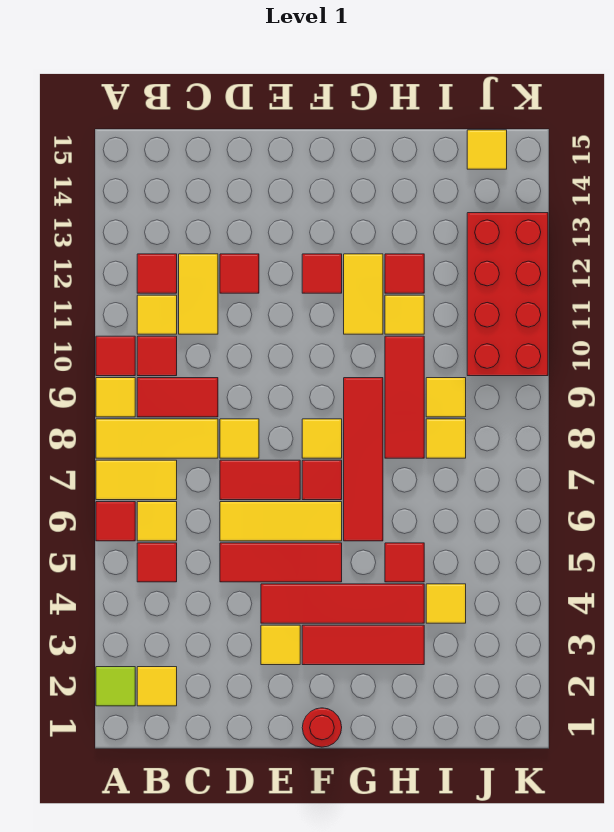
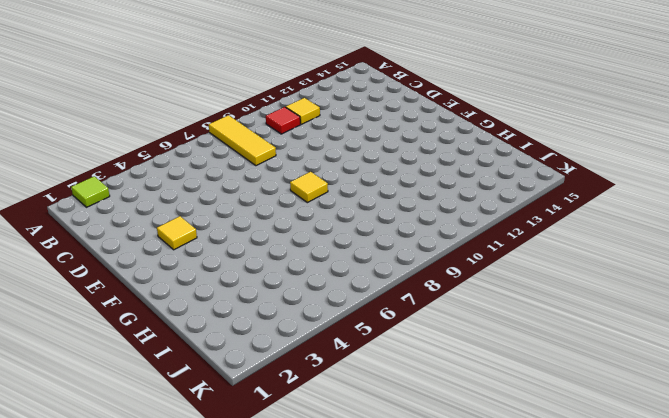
none -> red tile A6 level 1
none -> yellow tile A7:B7 level 1
none -> yellow tile A9 level 1
none -> red tile A10 level 1

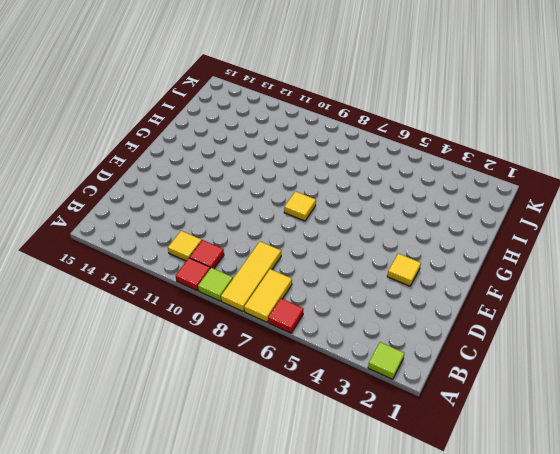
lime tile A9 level 1 -> yellow tile A9 level 1
none -> yellow tile B2 level 1
none -> red tile B5 level 1
none -> yellow tile B6 level 1
none -> red tile B9:C9 level 1

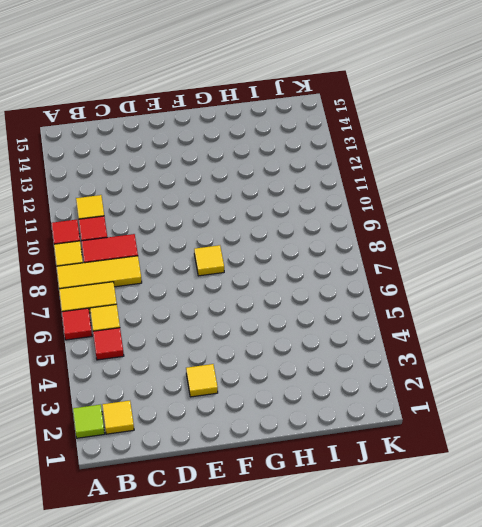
none -> red tile B12 level 1
none -> yellow tile C11:C12 level 1
none -> red tile D5:F5 level 1
none -> yellow tile D6:F6 level 1

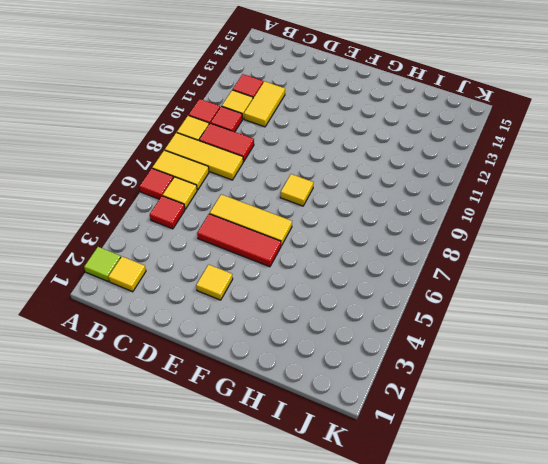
none -> red tile D7:E7 level 1
none -> yellow tile D8 level 1
none -> red tile D12 level 1
none -> red tile E4:H4 level 1

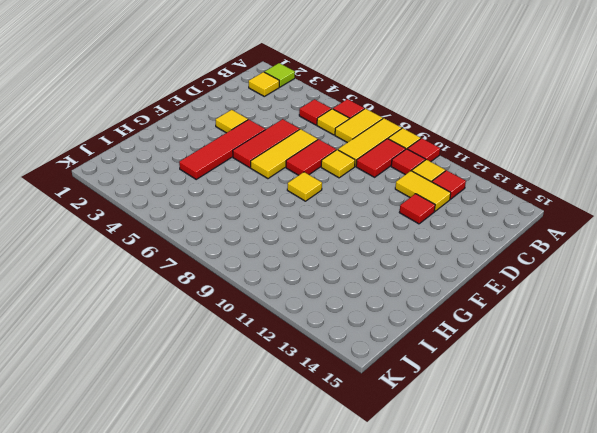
none -> red round brick F1 level 1
none -> red tile F3:H3 level 1
none -> red tile F7 level 1
none -> red tile F12 level 1

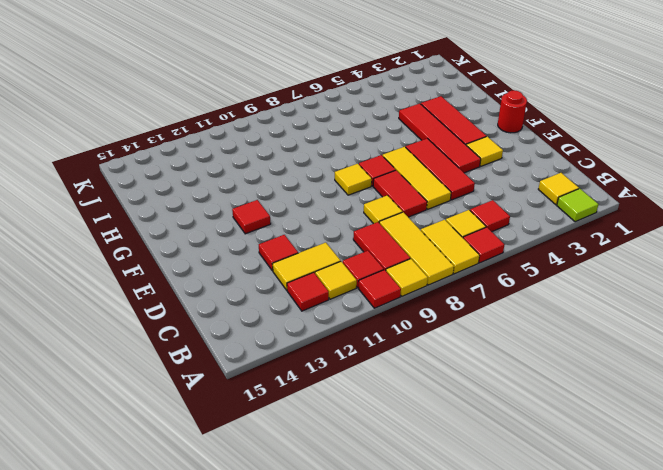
none -> red tile G6:G9 level 1
none -> yellow tile G11:G12 level 1
none -> red tile H5 level 1
none -> red tile H8:H10 level 1

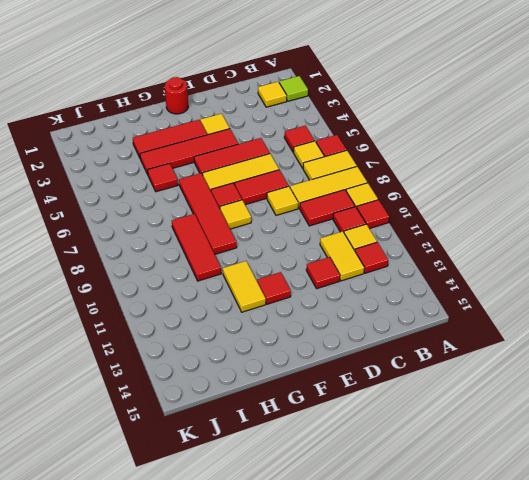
none -> yellow tile H11 level 1
none -> red tile H12 level 1
none -> yellow tile I4 level 1
none -> yellow tile I8 level 1

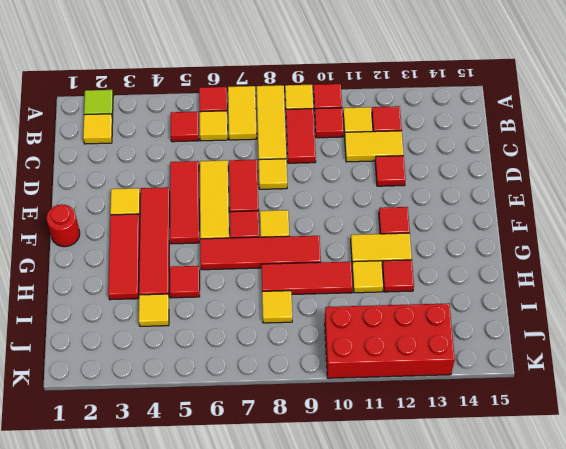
none -> yellow tile I9 level 1
none -> yellow tile J15 level 1

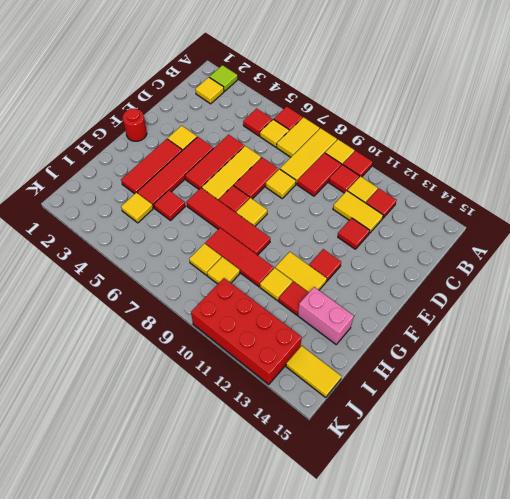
pink brick H13:H14 level 1 -> none
yellow tile J14:J15 level 1 -> yellow tile J15 level 1

